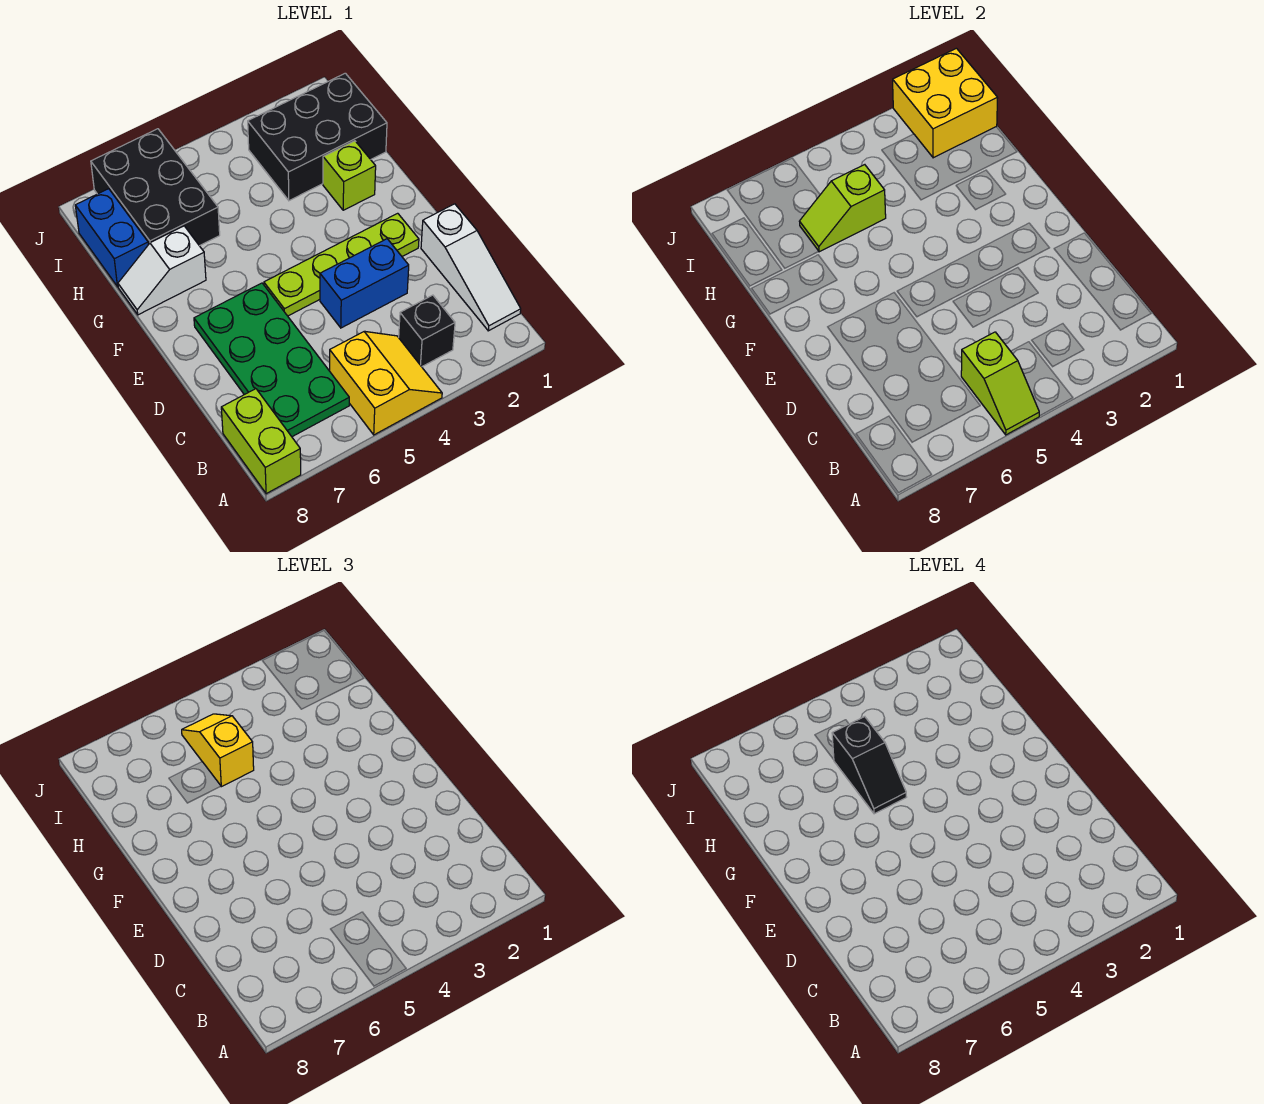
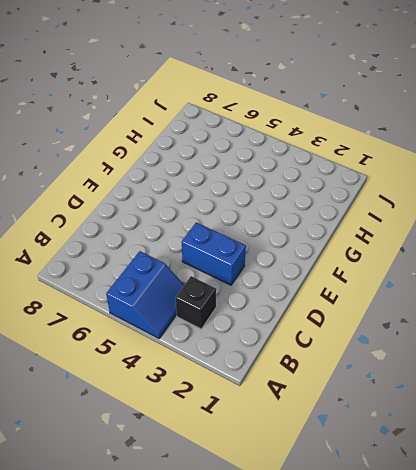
blue slope A4:B5 level 1 top 5 -> yellow slope A4:B5 level 1 top 5
none -> lime brick A8:B8 level 1
none -> white slope B1:D1 level 1 top D
none -> green plate B6:E7 level 1

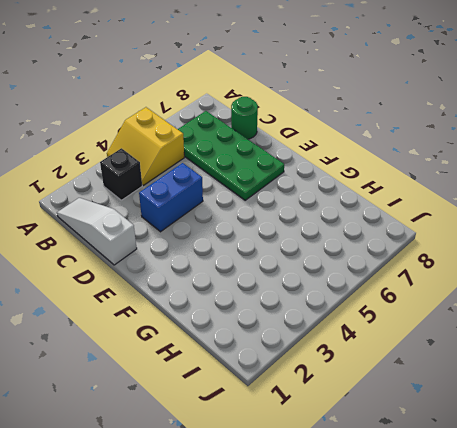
green round brick C8 level 1 -> none
none -> lime brick A8:B8 level 1
none -> lime plate E2:E5 level 1
none -> lime brick G2 level 1

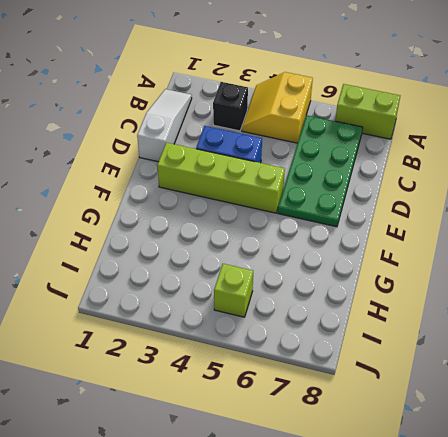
lime brick A7:A8 level 1 -> lime brick A8:B8 level 1
lime brick E2:E5 level 1 -> lime plate E2:E5 level 1
lime brick I5 level 1 -> lime brick G2 level 1
none -> white slope G7:G8 level 1 top 7
none -> black brick H1:I3 level 1
none -> black brick H6:J7 level 1

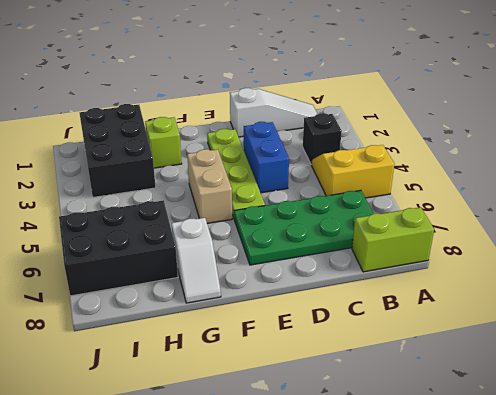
tan brick F4:F5 level 1 -> none
none -> blue brick H8:I8 level 1
none -> lime slope A5:B5 level 2 top B
none -> lime slope H5:H6 level 2 top 5

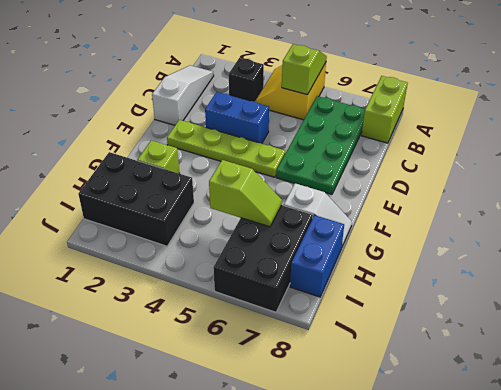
none -> yellow brick I1:J2 level 2
none -> yellow slope H5:I5 level 3 top H
none -> black slope G5:H5 level 4 top H

